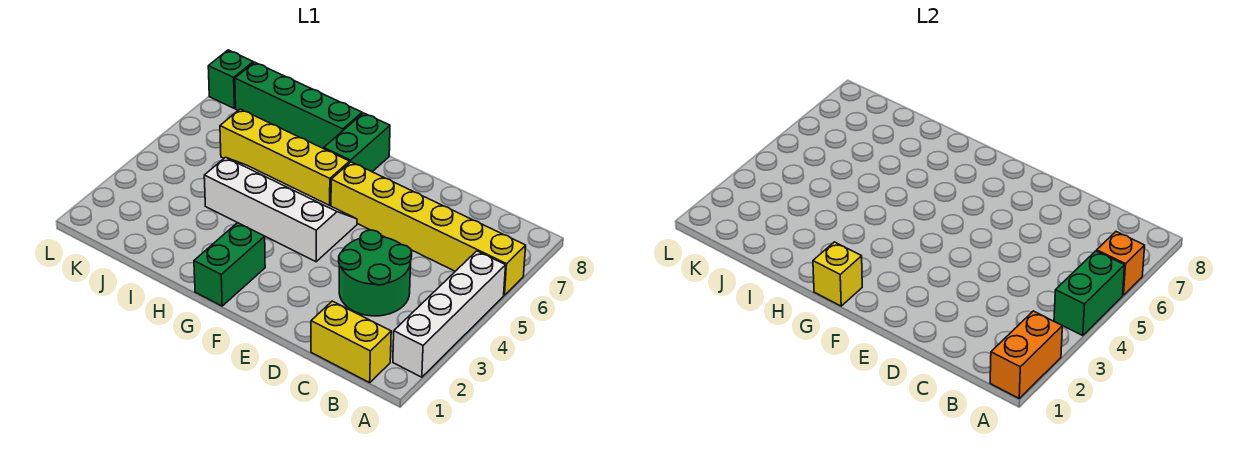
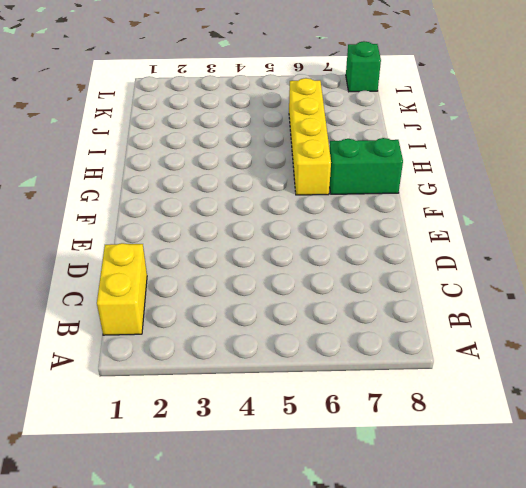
none -> white brick A2:A5 level 1
none -> yellow brick A6:F6 level 1
none -> green round brick C3:D4 level 1

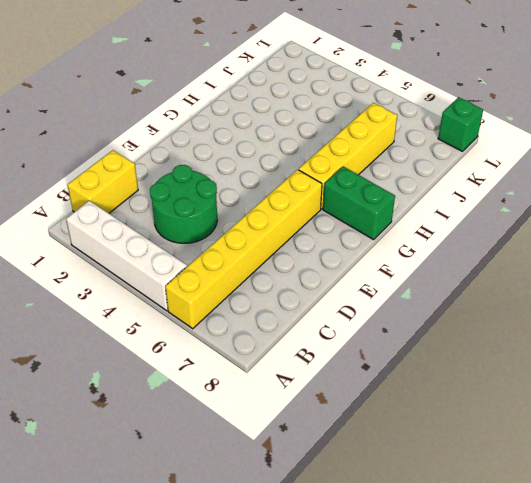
none -> white slope F4:I5 level 1 top 4
none -> green brick G1:G2 level 1
none -> green brick H8:K8 level 1

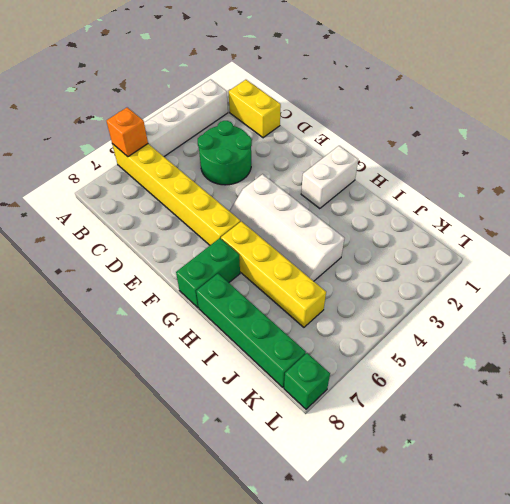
white brick G1:G2 level 1 -> green brick G1:G2 level 1
none -> orange brick A1:A2 level 2
none -> green brick A4:A5 level 2
none -> yellow brick G1 level 2

